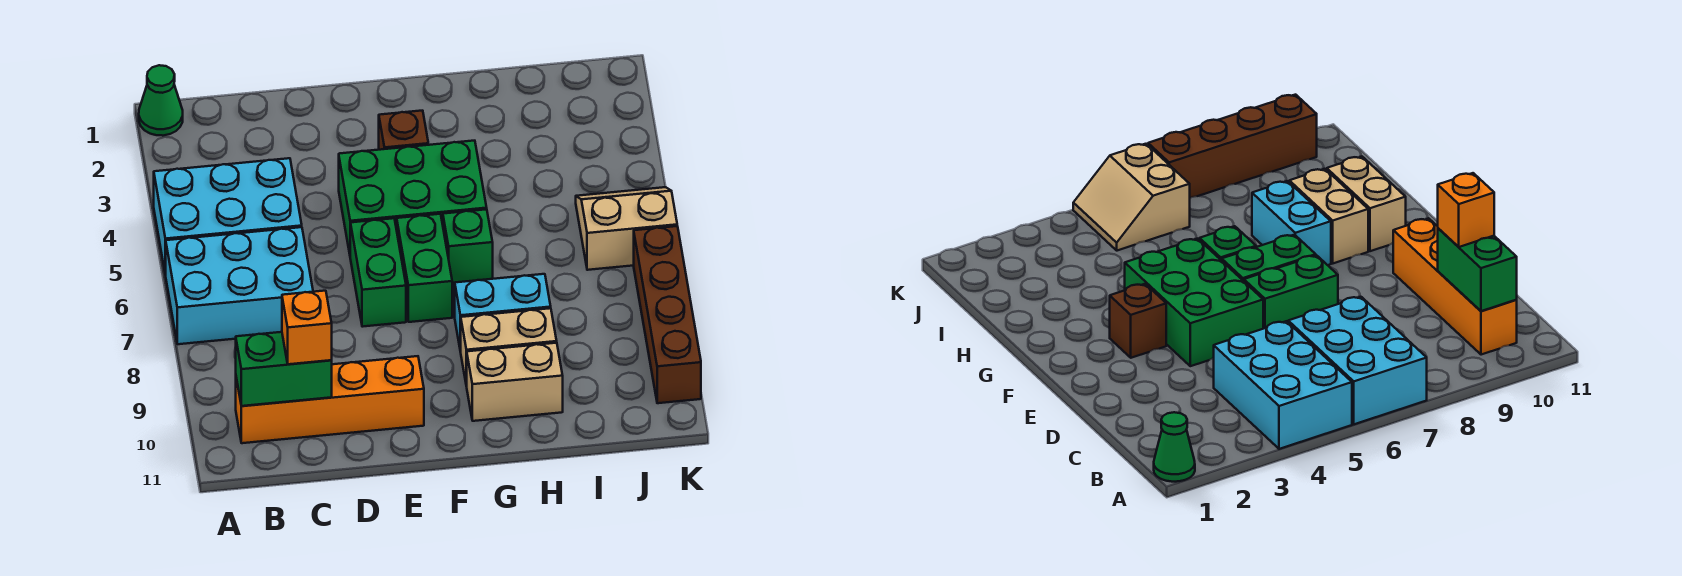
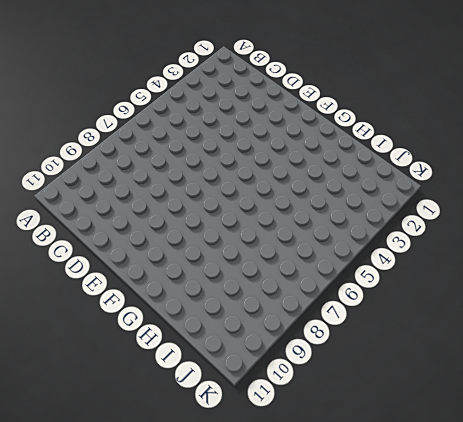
none -> green cone A1 level 1
none -> cyan brick A4:C5 level 1
none -> cyan brick A6:C7 level 1

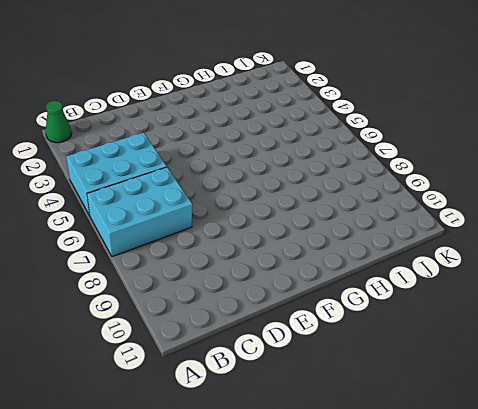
none -> orange brick B10:E10 level 1
none -> green brick E4:G5 level 1
none -> green brick E6:E7 level 1

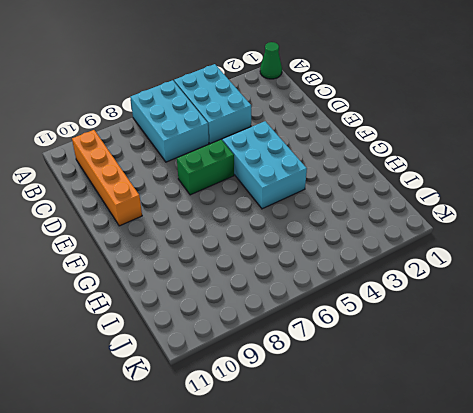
cyan brick E4:G5 level 1 -> green brick E4:G5 level 1
none -> brown brick F3 level 1
none -> green brick F6:F7 level 1
none -> green brick G6 level 1

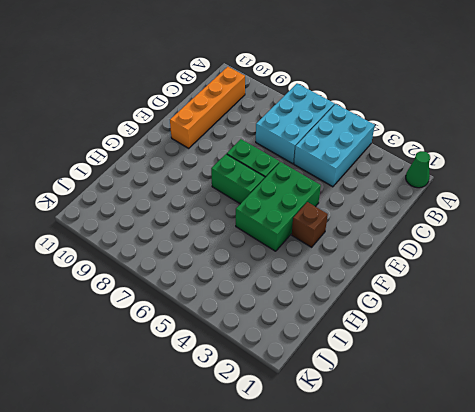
none -> green brick G6 level 1
none -> cyan brick G8:H8 level 1
none -> tan brick G9:H9 level 1

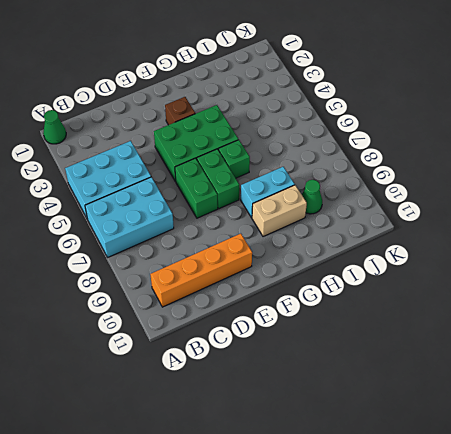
green cone I9 level 1 -> none
none -> tan brick G10:H10 level 1
none -> tan slope J5:K6 level 1 top 6
none -> brown brick K7:K10 level 1

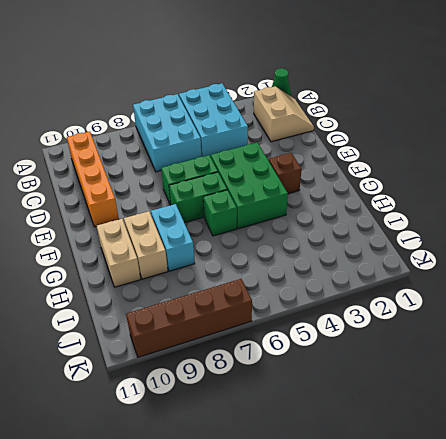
tan slope B1:C2 level 1 top 2 -> tan slope J5:K6 level 1 top 6
none -> green brick B10:C10 level 2
none -> orange brick C10 level 3

